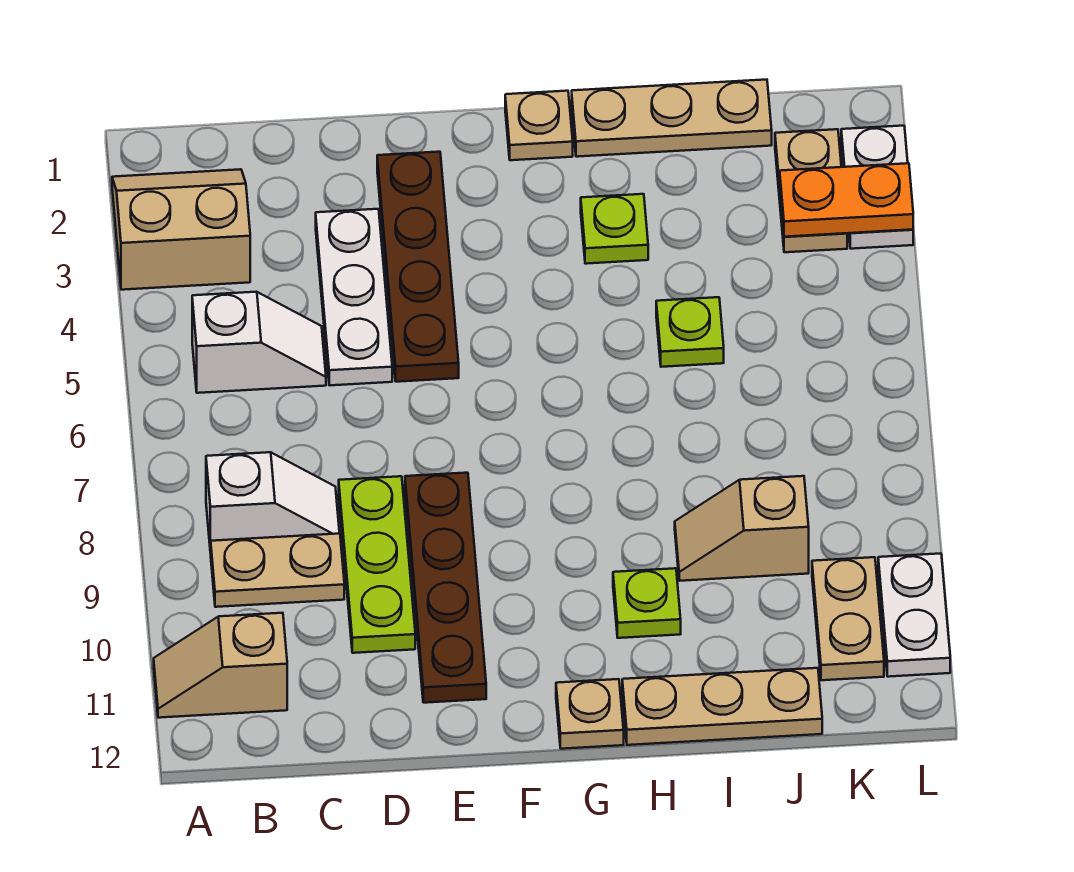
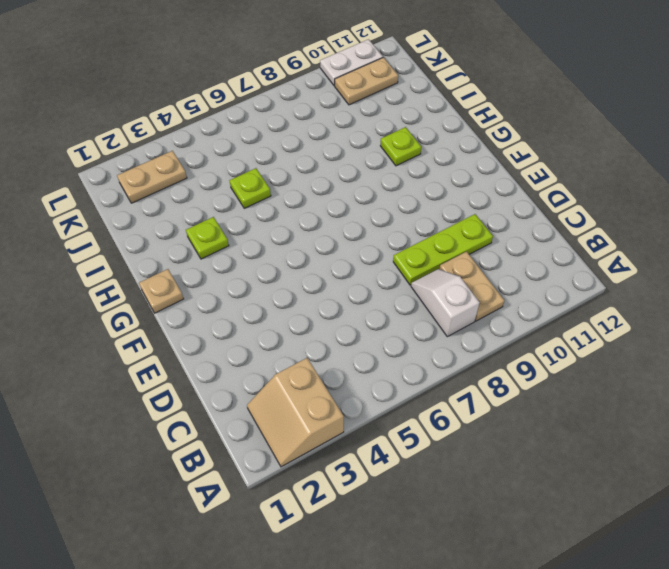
none -> tan slope A11:B11 level 1 top B
none -> white slope B5:C5 level 1 top B
none -> white plate D3:D5 level 1

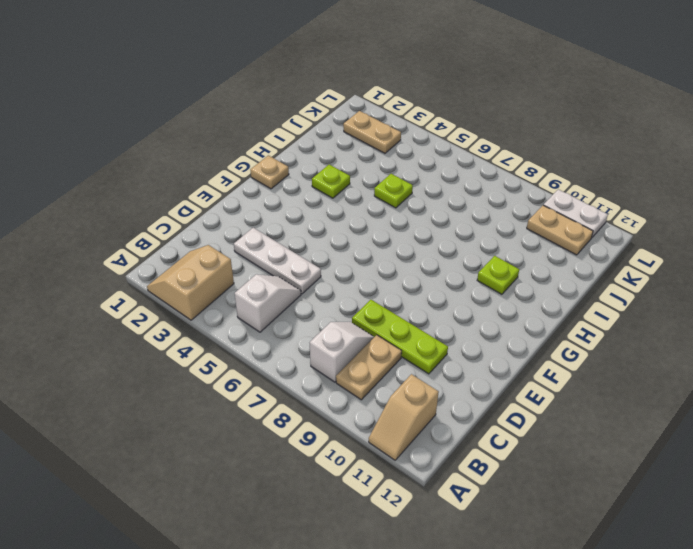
none -> brown plate E2:E5 level 1
none -> brown plate E8:E11 level 1
none -> tan plate G12 level 1

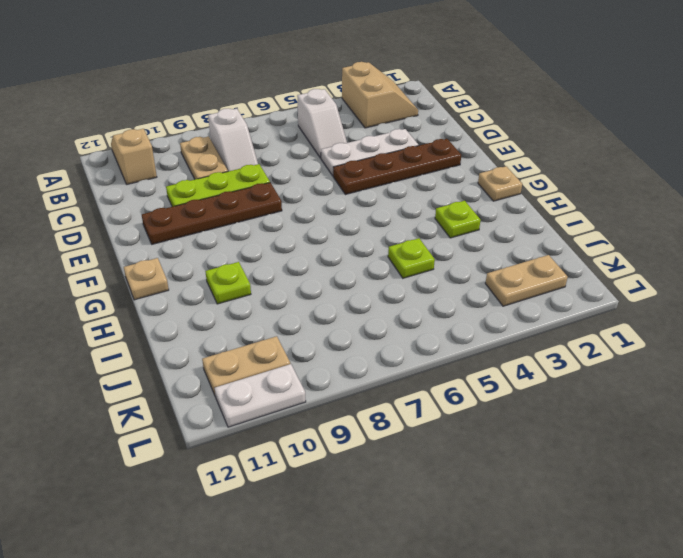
none -> tan plate H1:J1 level 1
none -> tan plate H12:J12 level 1
none -> tan slope I9:J9 level 1 top J

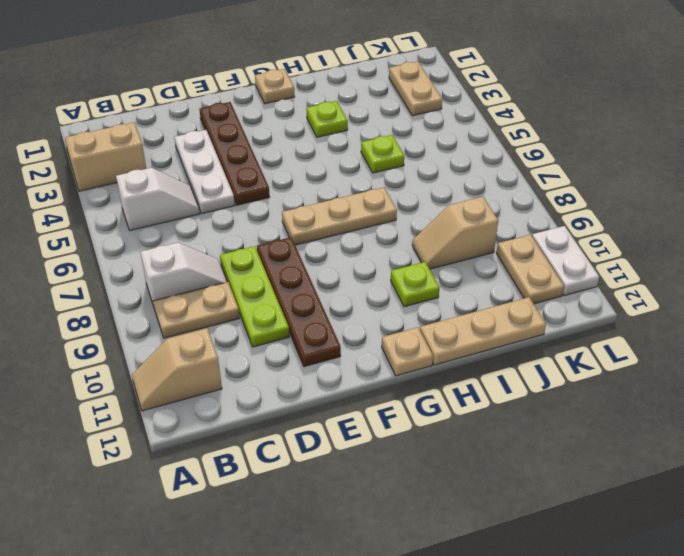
tan plate F7:H7 level 1 -> tan plate H1:J1 level 1
none -> white plate L2:L3 level 1
none -> orange plate K3:L3 level 2

